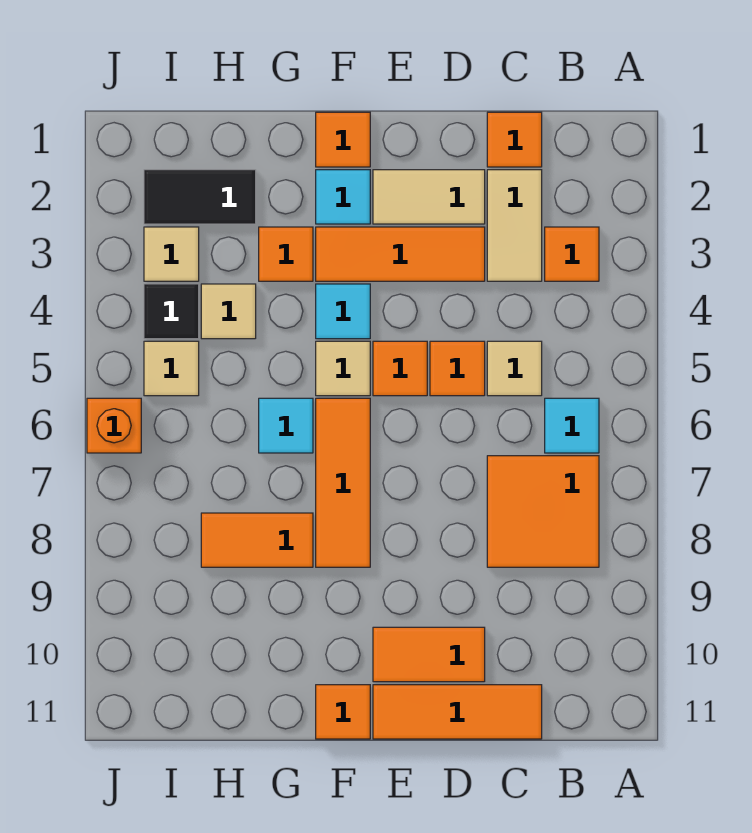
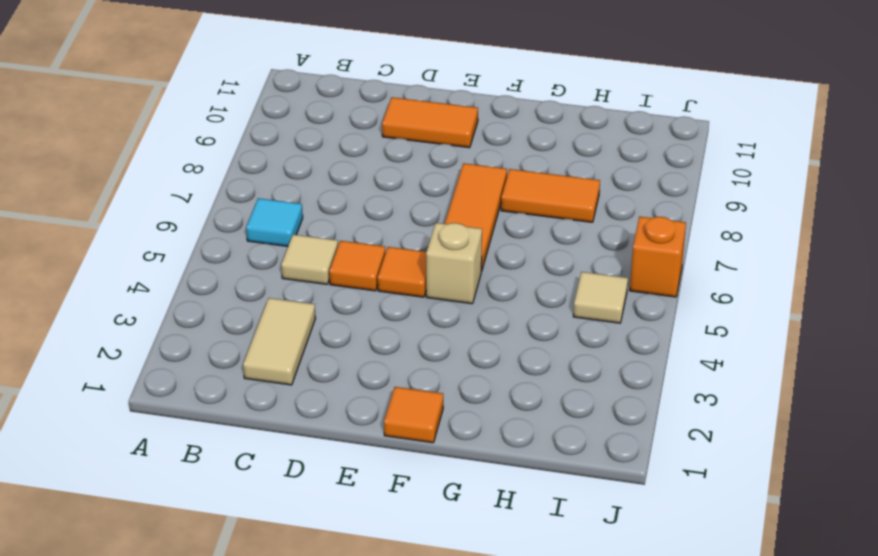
tan brick F5 level 1 -> tan tile F5 level 1
none -> orange tile B3 level 1
none -> orange tile B7:C8 level 1
none -> orange tile C1 level 1

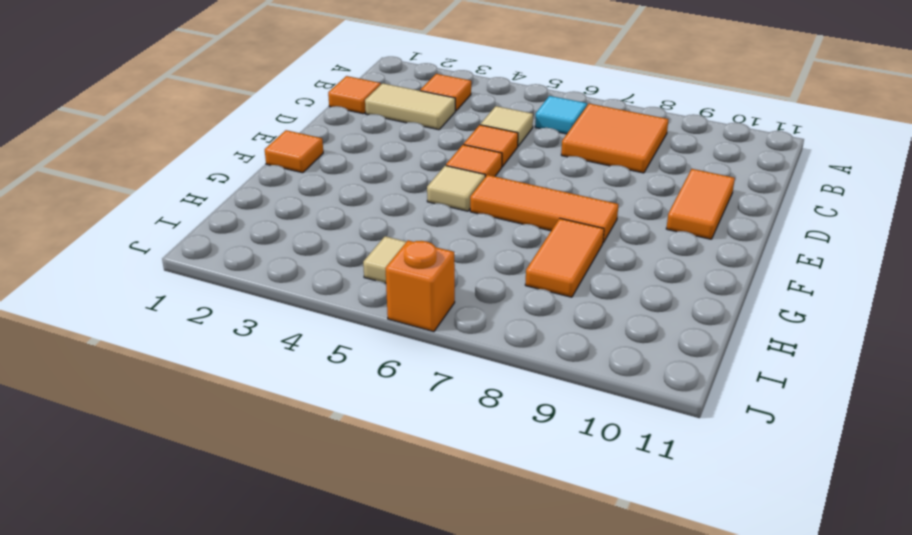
none -> orange tile C11:E11 level 1
none -> tan tile D2:E2 level 1
none -> orange tile D3:F3 level 1

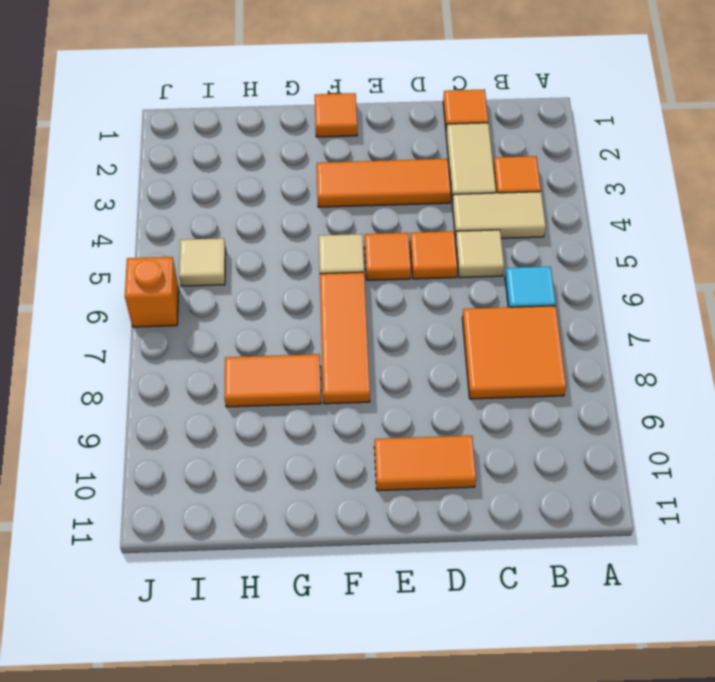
tan tile B4:C4 level 1 -> tan tile D2:E2 level 1
none -> orange tile C11:E11 level 1
none -> cyan tile F2 level 1
none -> cyan tile F4 level 1

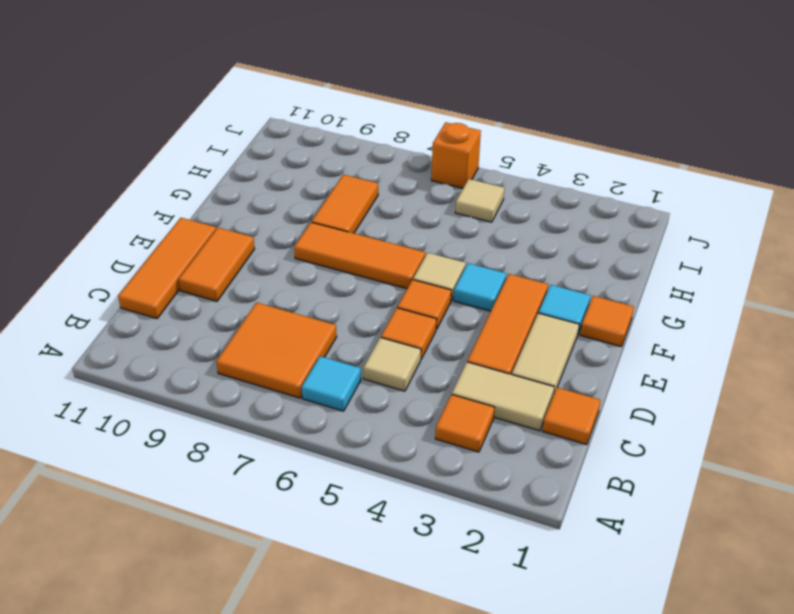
none -> orange tile F11 level 1
none -> orange tile G3 level 1
none -> cyan tile G6 level 1

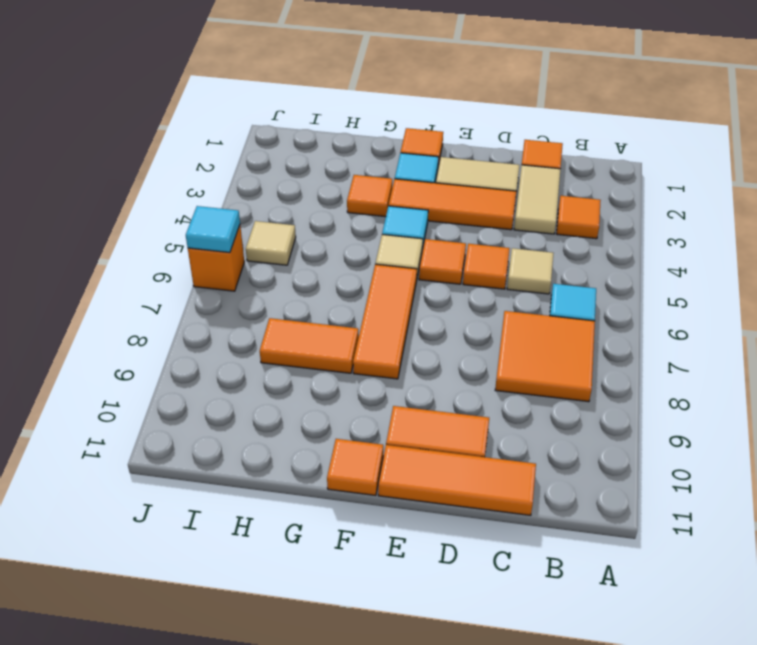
cyan tile J6 level 2 -> cyan tile G6 level 1
none -> black tile H2:I2 level 1
none -> tan tile H4 level 1
none -> tan tile I3 level 1

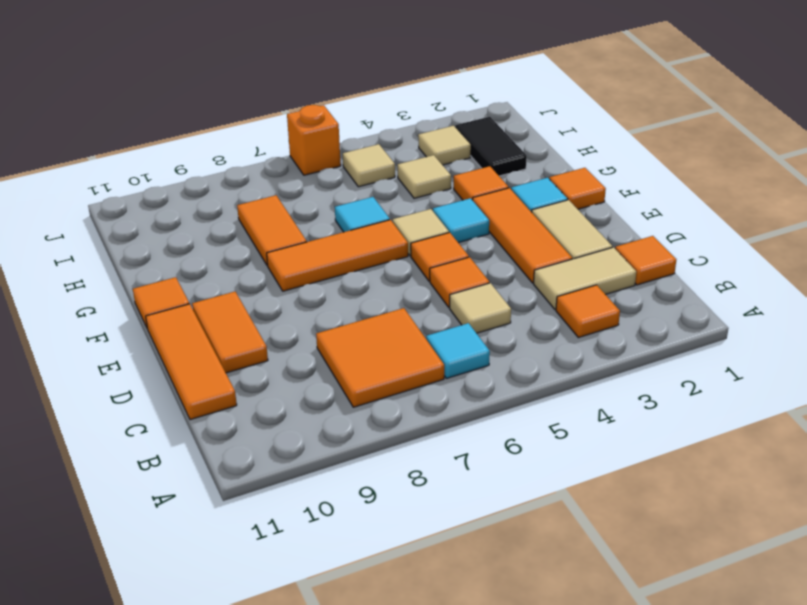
none -> black tile I4 level 1

